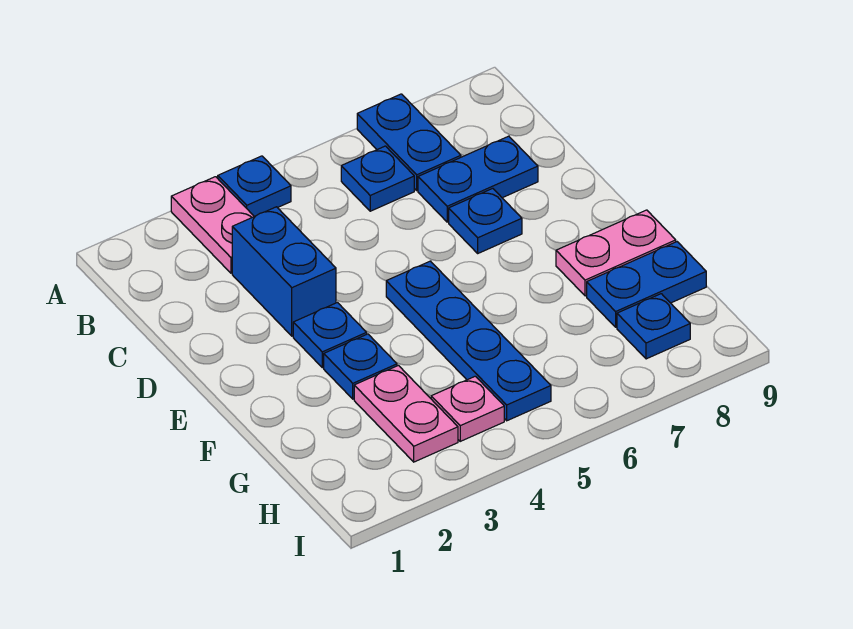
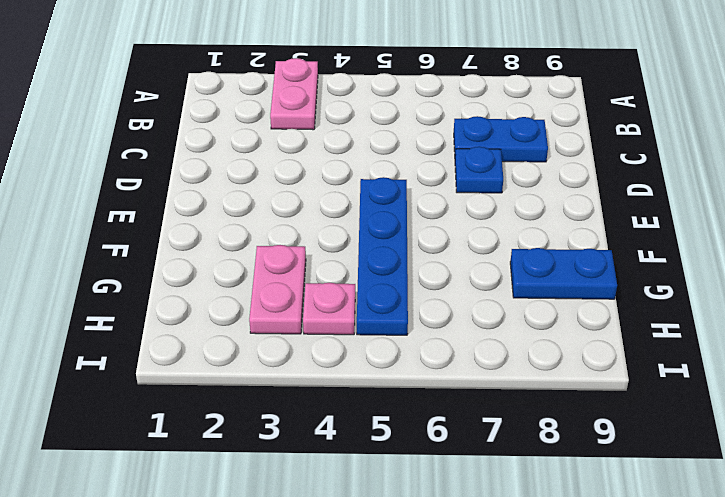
none -> blue plate A4 level 1
none -> blue plate A7:B7 level 1
none -> blue plate B6 level 1

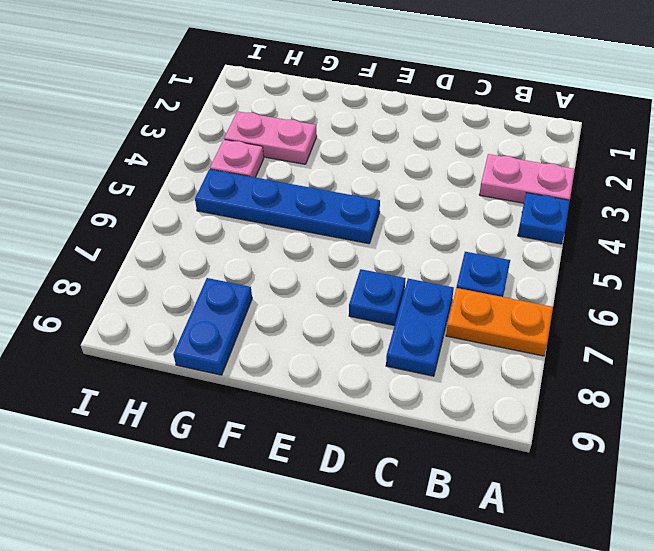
orange plate A7:B7 level 1 -> blue plate A7:B7 level 1
none -> blue brick C3:D3 level 1
none -> blue plate E3 level 1
none -> blue plate F3 level 1

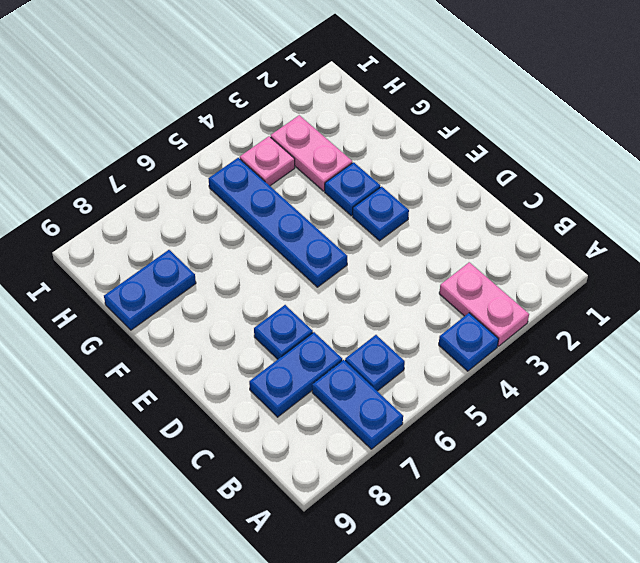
none -> blue brick C3:D3 level 1
none -> pink plate F8:F9 level 1
none -> blue plate H8 level 1

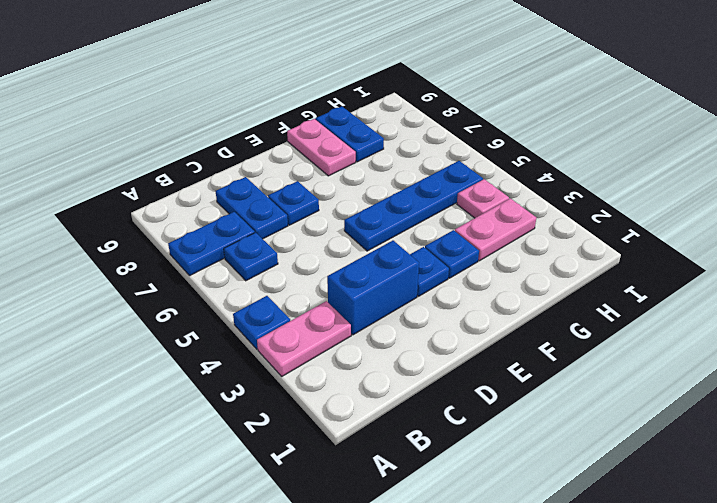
none -> blue plate H8 level 1

